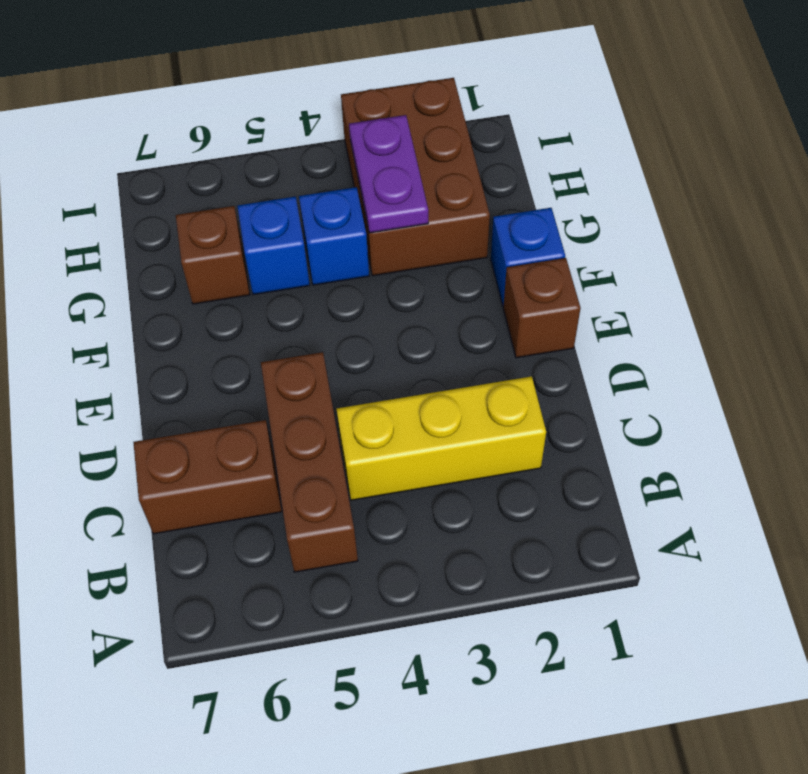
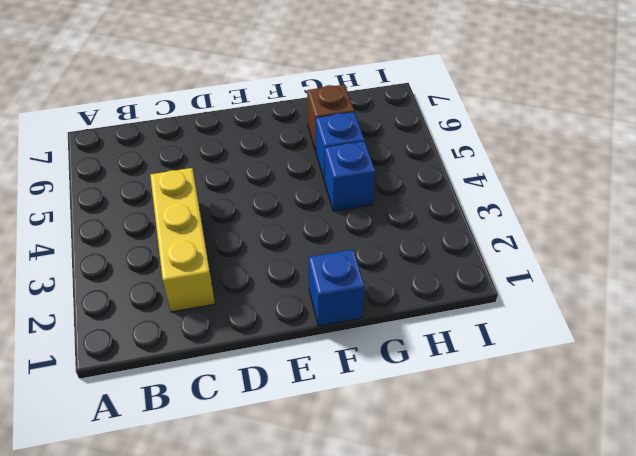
none -> brown brick B5:D5 level 1
none -> brown brick C6:C7 level 1

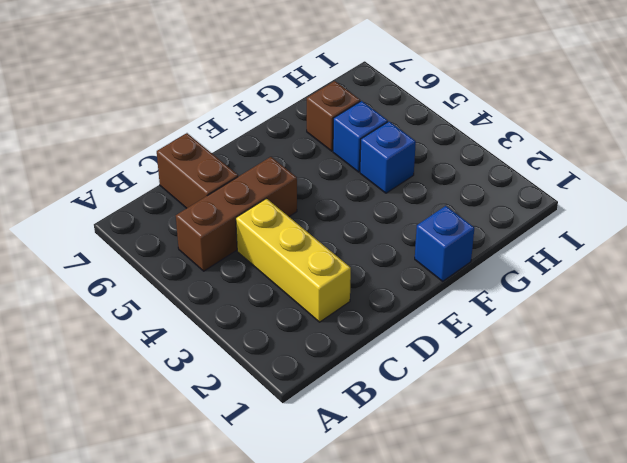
none -> brown brick E1 level 1
none -> brown brick G2:I3 level 1

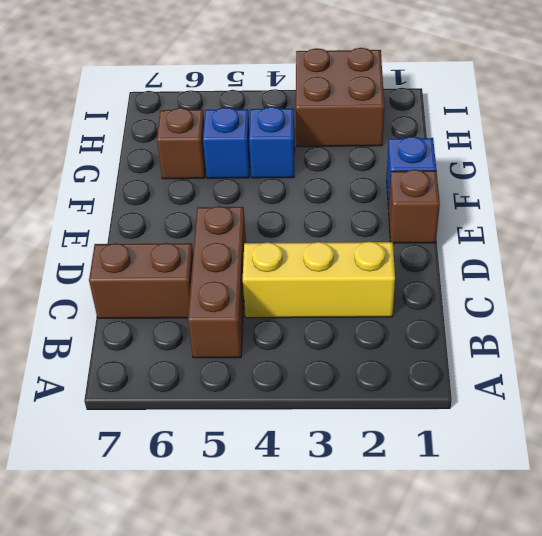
brown brick H2:I3 level 1 -> brown brick G2:I3 level 1
none -> purple plate G3:H3 level 2

